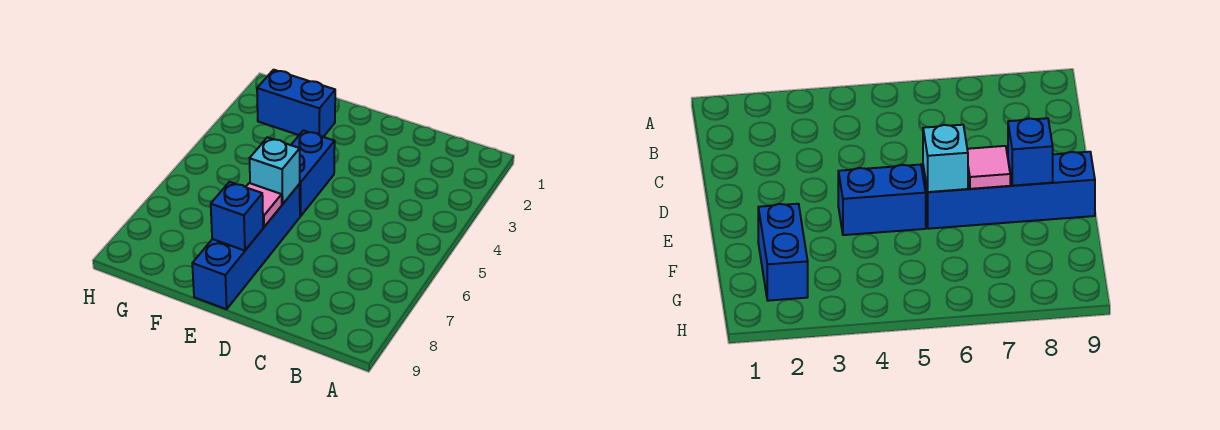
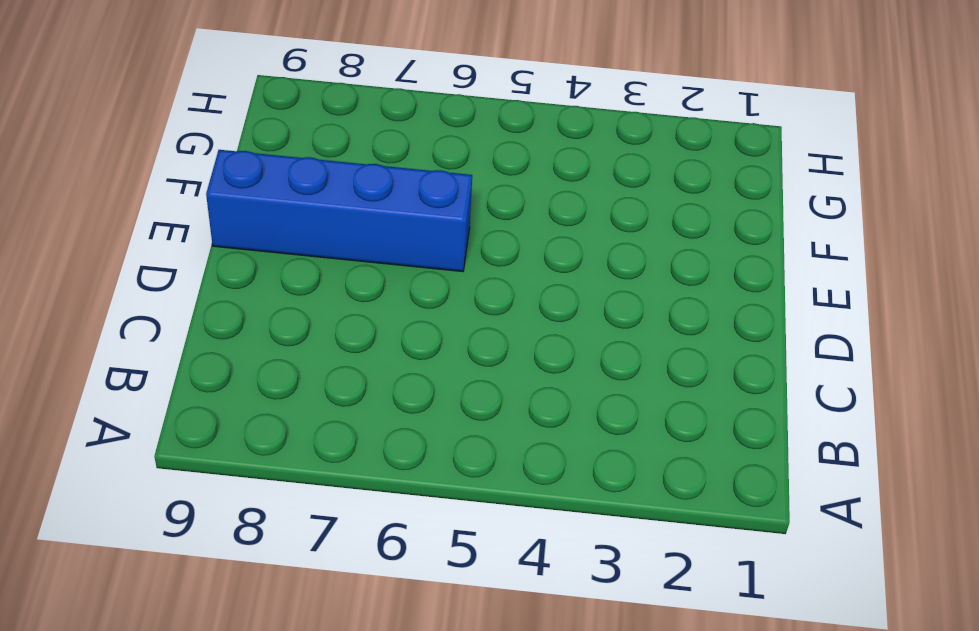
none -> blue brick E4:E5 level 1
none -> blue brick F2:G2 level 1

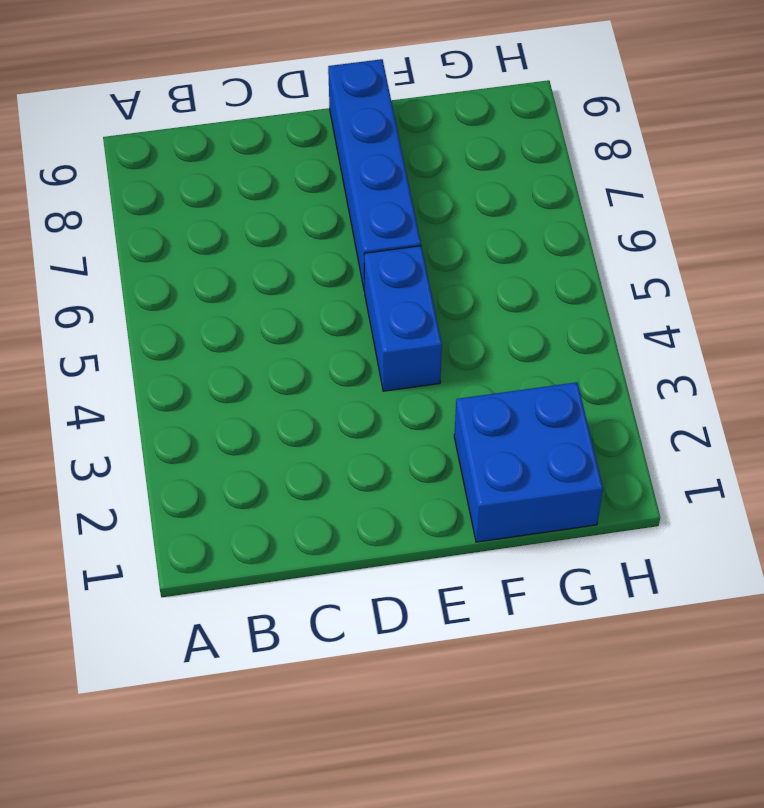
blue brick F1:G2 level 1 -> blue brick F2:G2 level 1
none -> cyan brick E6 level 2
none -> pink tile E7 level 2

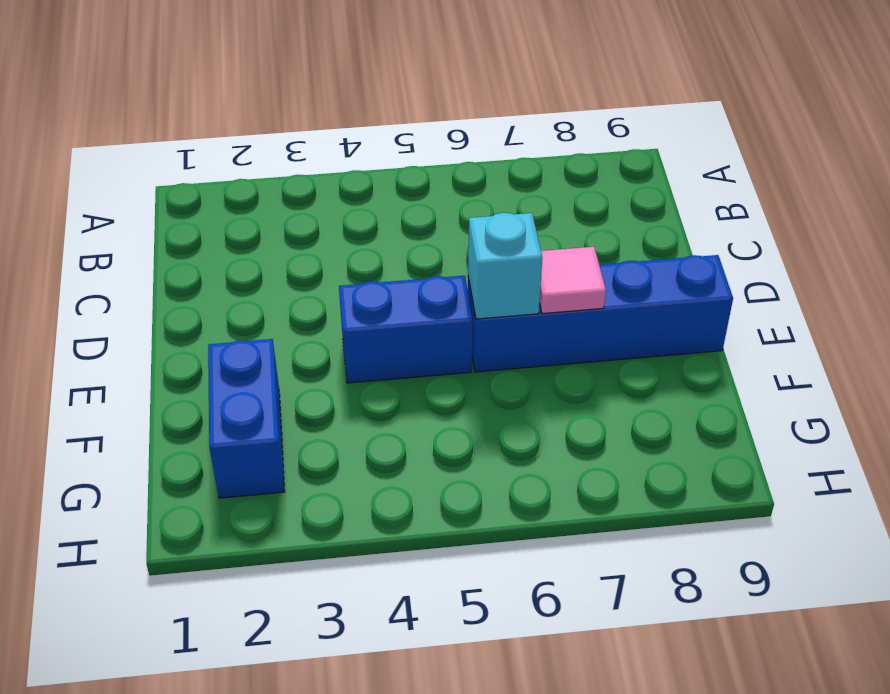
none -> blue brick E8 level 2

